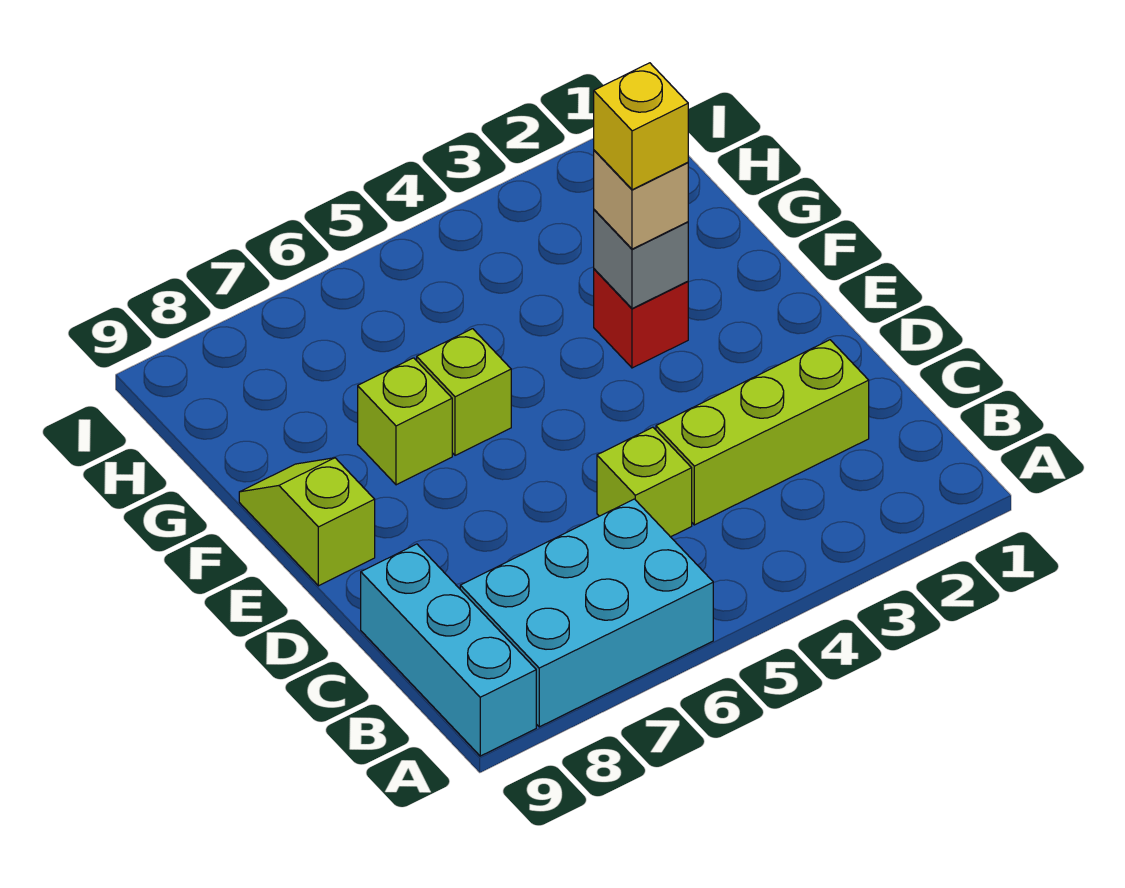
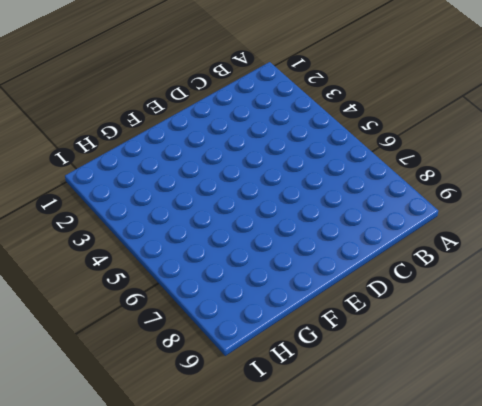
none -> cyan brick A6:B8 level 1
none -> cyan brick A9:C9 level 1

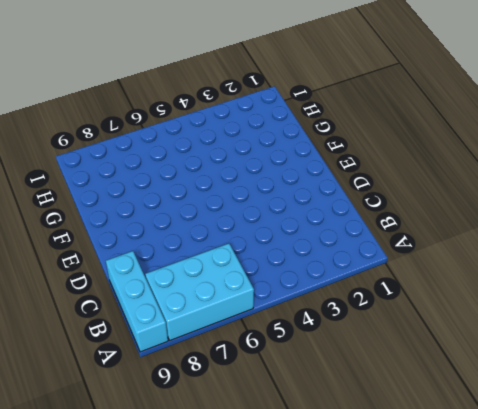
none -> lime brick C2:C4 level 1
none -> lime brick C5 level 1

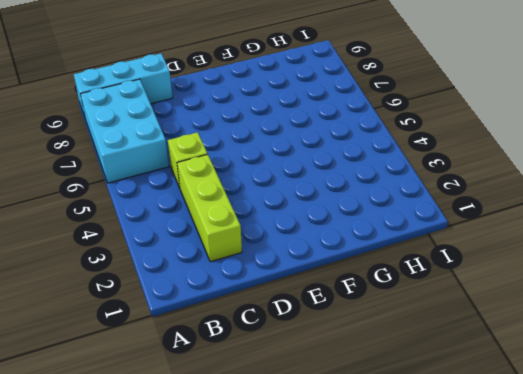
none -> lime slope E9:F9 level 1 top E
none -> red brick F3 level 1

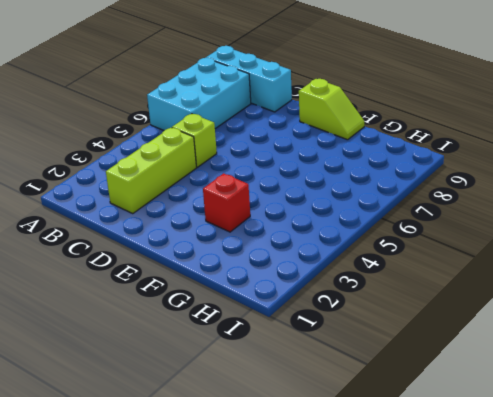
none -> lime brick F6 level 1
none -> lime brick F7 level 1

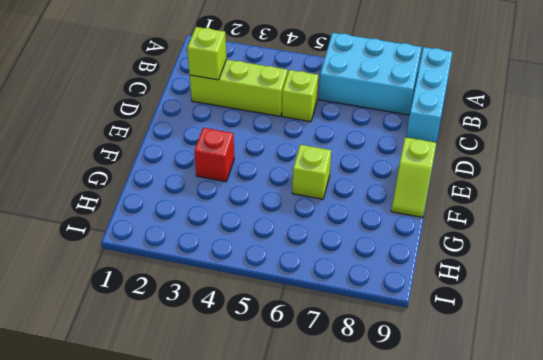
lime brick C2 level 2 -> lime brick F7 level 1
none -> grey brick F3 level 2
none -> tan brick F3 level 3

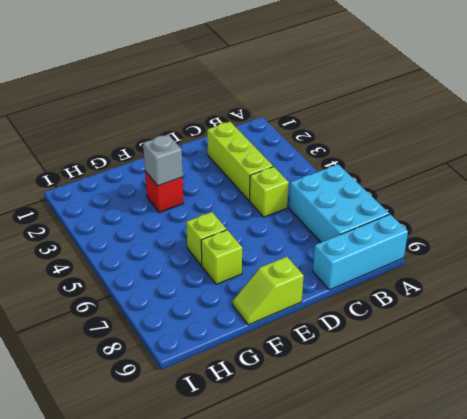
none -> tan brick F3 level 3
none -> yellow brick F3 level 4

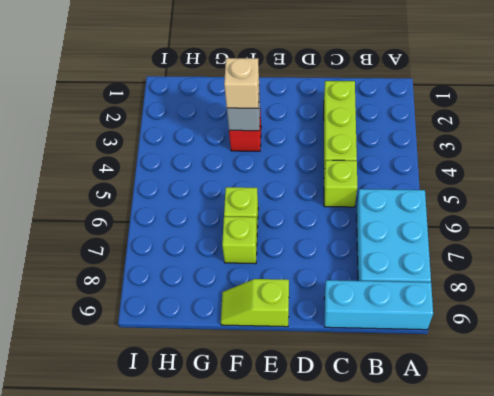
none -> yellow brick F3 level 4

